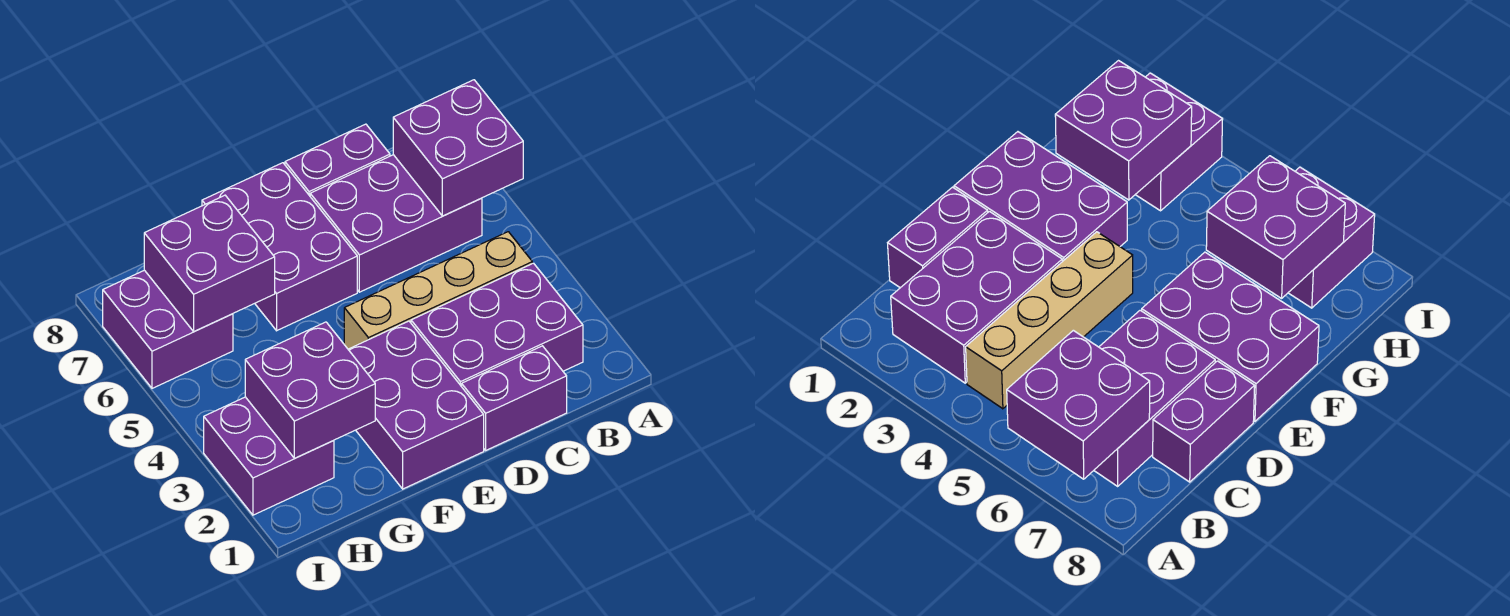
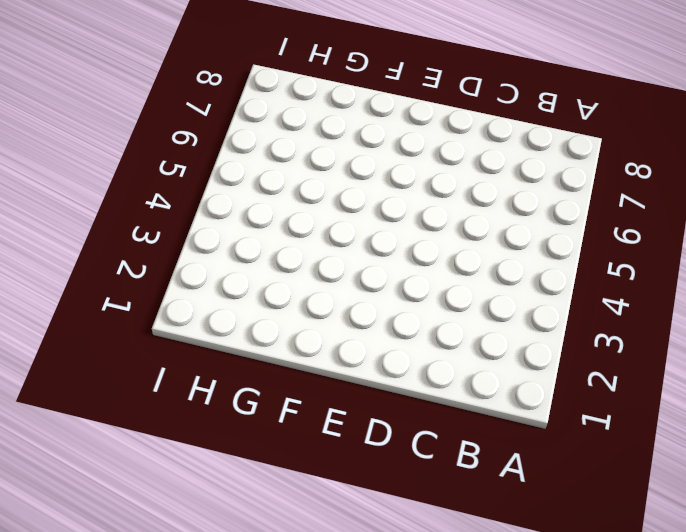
none -> purple brick B2:D3 level 1
none -> tan brick B4:E4 level 1
none -> purple brick B6:D7 level 1

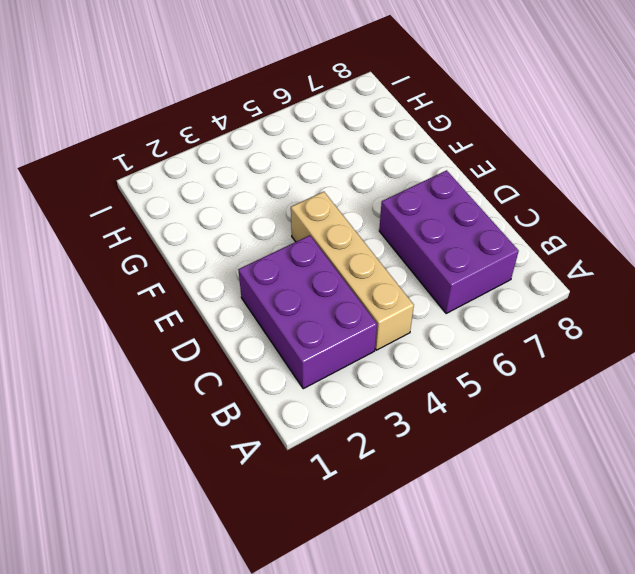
none -> purple brick C1:D1 level 1
none -> purple brick C8:D8 level 1
none -> purple brick E1:F3 level 1

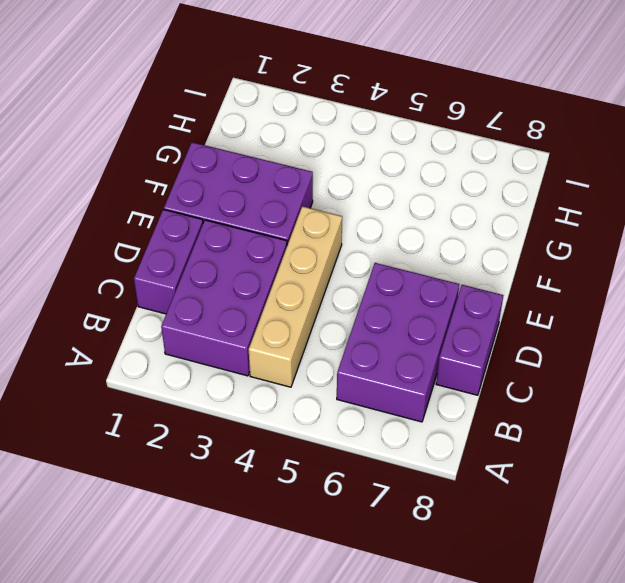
none -> purple brick E6:F8 level 1
none -> purple brick H2:I3 level 1
none -> purple brick H6:I7 level 1

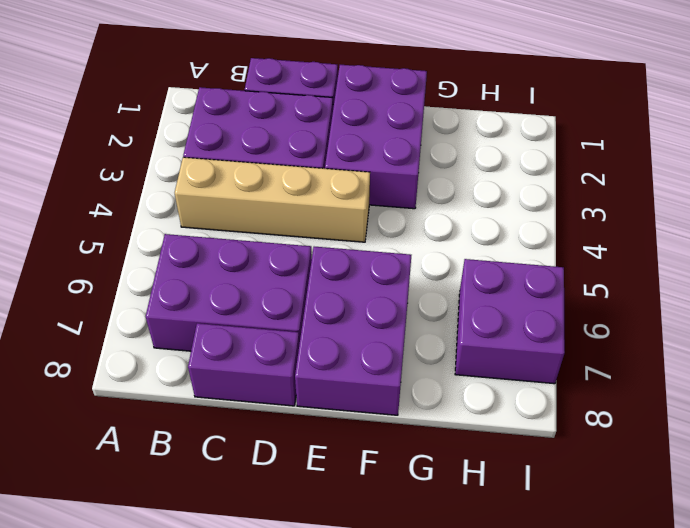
none -> purple brick H2:I3 level 1
none -> purple brick A6:B7 level 2
none -> purple brick G2:H3 level 2

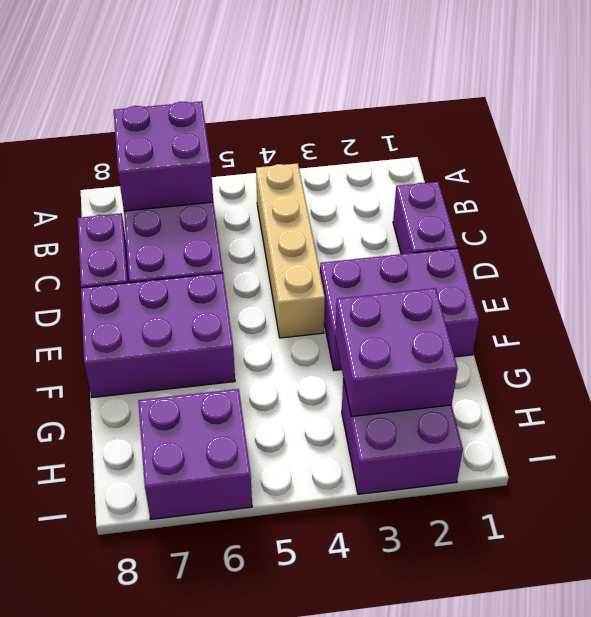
none -> purple brick B2:D3 level 1
none -> purple brick G6:H7 level 2

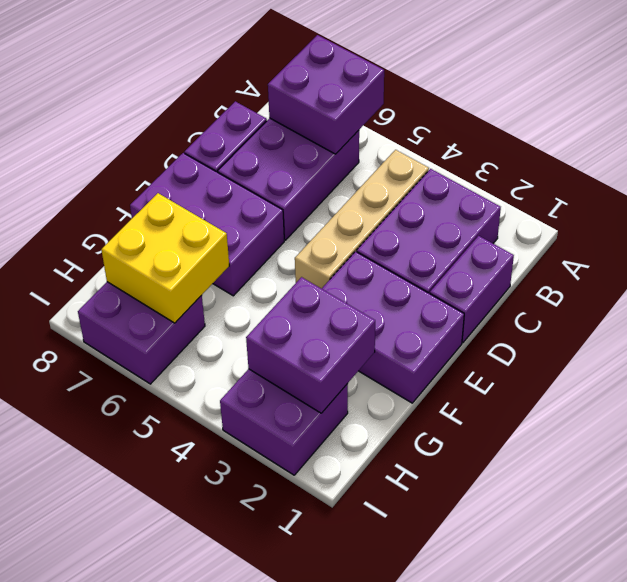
yellow brick G6:H7 level 2 -> purple brick G6:H7 level 2

